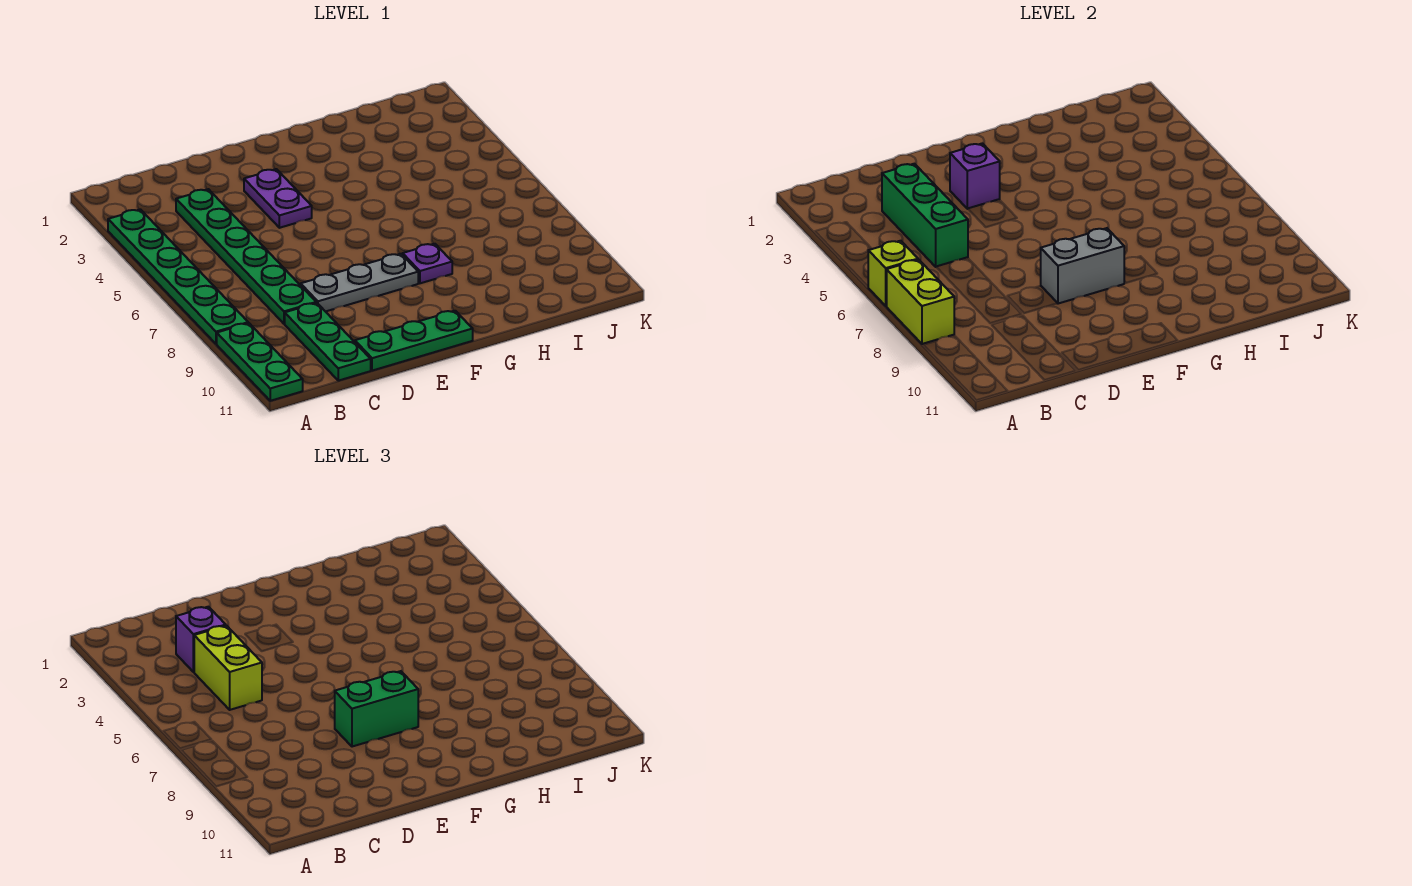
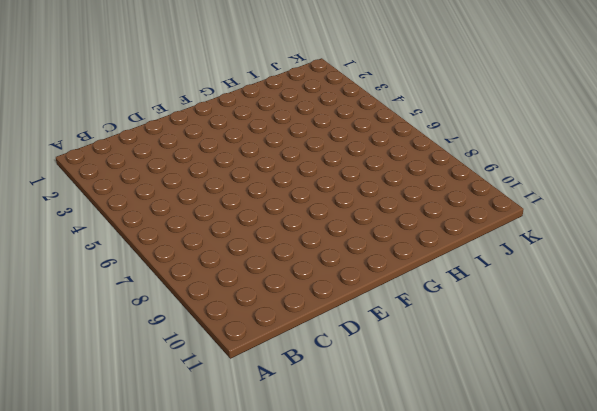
none -> green plate A3:A8 level 1
none -> green plate A9:A11 level 1
none -> green plate C3:C8 level 1

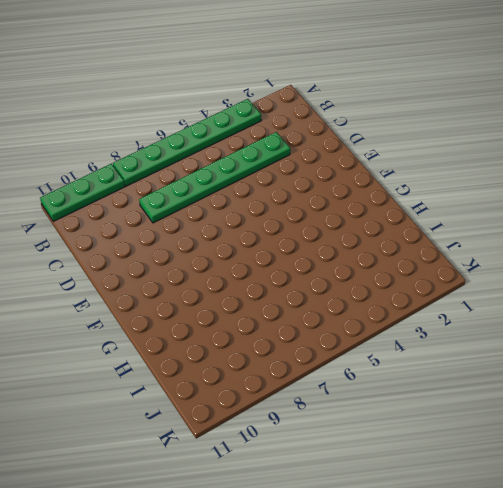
none -> green plate C9:C11 level 1
none -> grey plate D8:F8 level 1
none -> green plate D11:F11 level 1

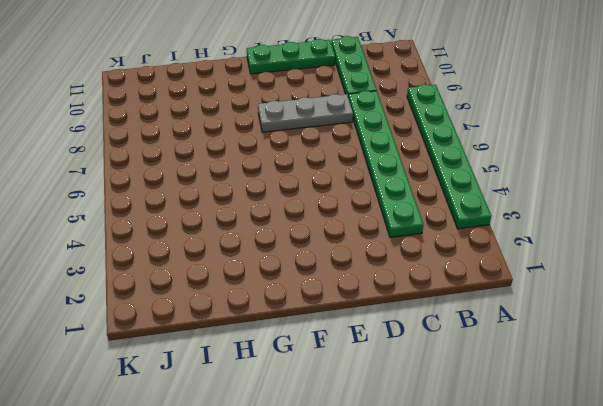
none -> green plate A9:A11 level 1
none -> purple plate E3:E4 level 1
none -> purple plate G8 level 1

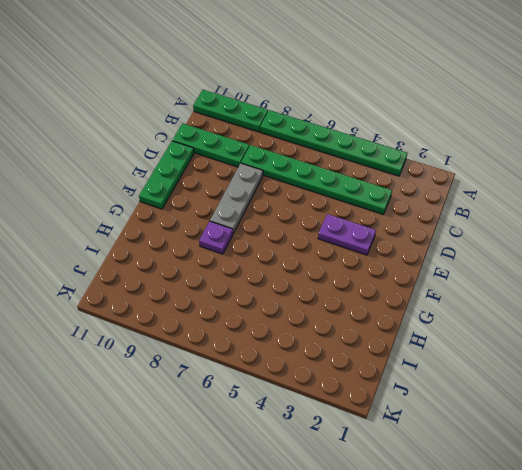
none -> lime brick A6 level 2
none -> lime brick A7:A8 level 2
none -> green brick C3:C5 level 2

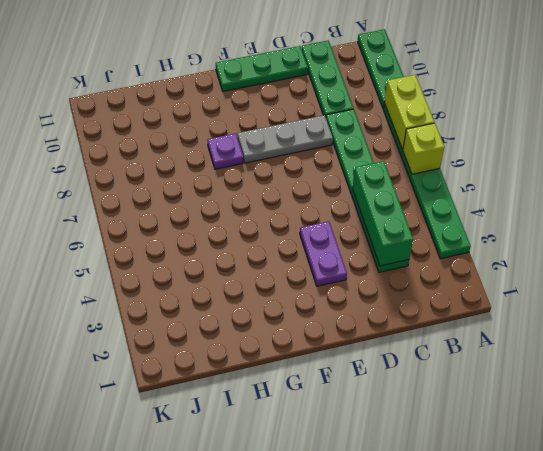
none -> purple brick E3 level 2
none -> grey brick E8:F8 level 2
none -> purple brick C3 level 3

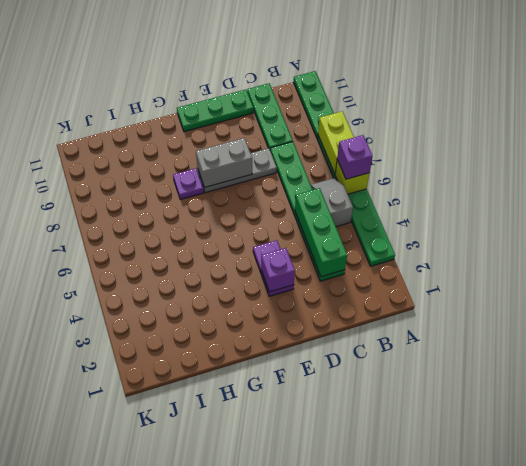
purple brick A6 level 3 -> purple brick C3 level 3
grey slope B5:B6 level 1 top 5 -> none
none -> lime brick C4:C5 level 3
none -> green brick E8:F8 level 3

